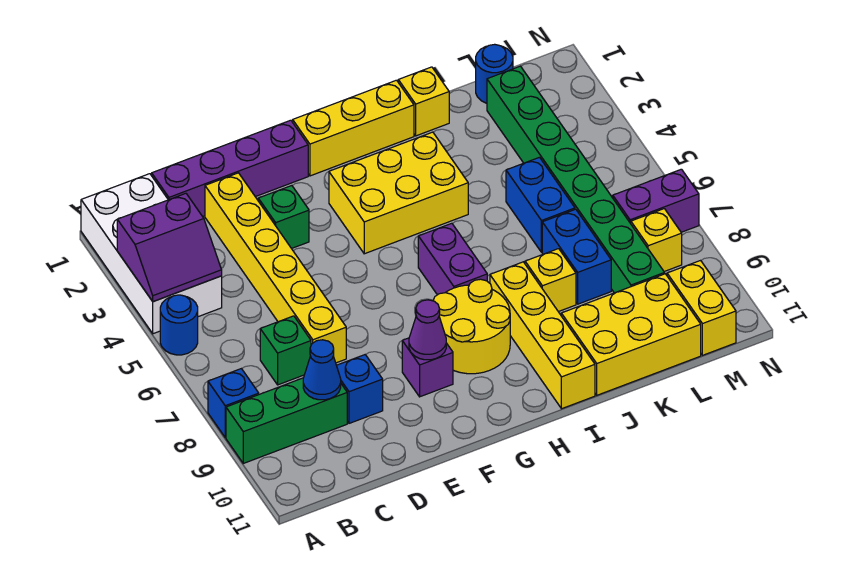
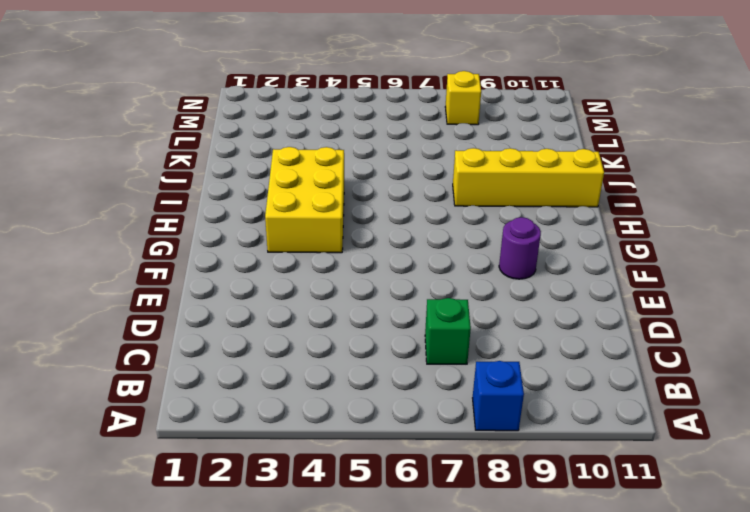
purple round brick F9 level 1 -> purple brick F9 level 1
none -> white brick A1:B4 level 1
none -> blue round brick A5 level 1
none -> green brick A9:C9 level 1

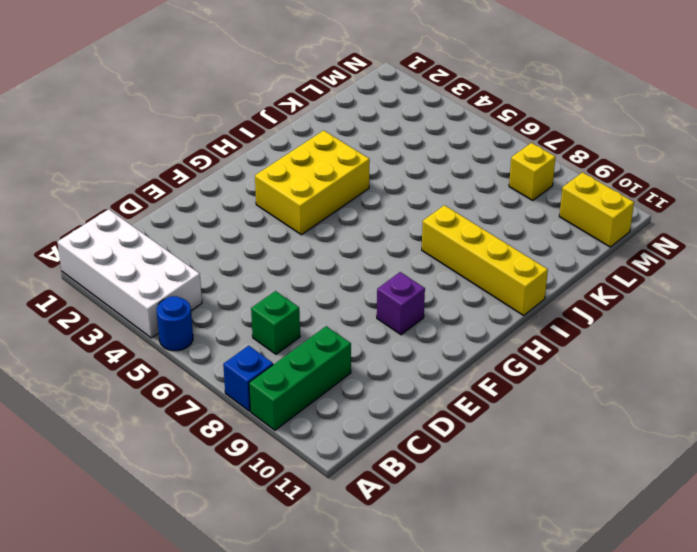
none -> purple brick C1:F1 level 1
none -> yellow brick D2:D7 level 1
none -> blue brick D9 level 1

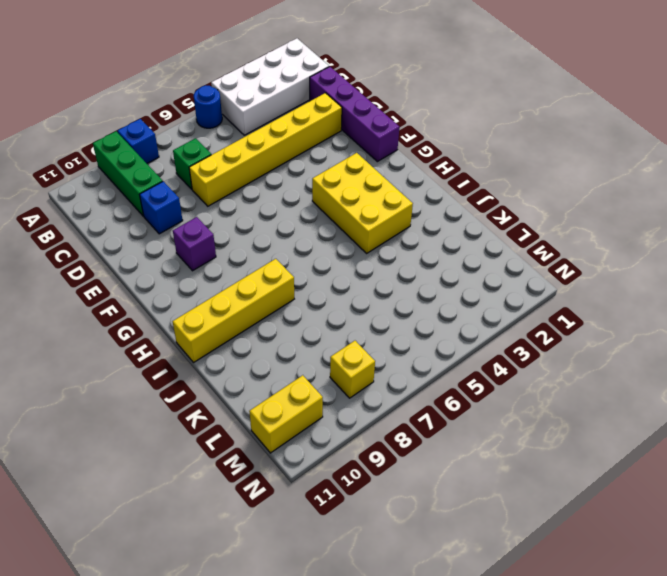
none -> green brick E3 level 1
none -> yellow brick G1:I1 level 1
none -> yellow round brick G8:H9 level 1

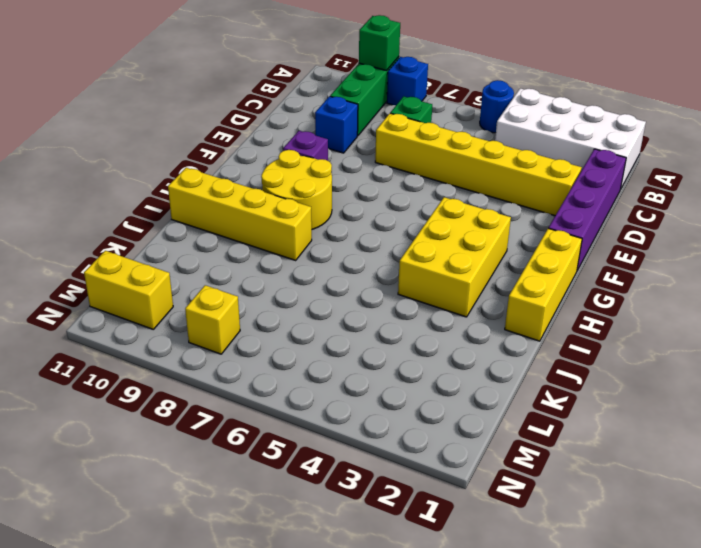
green brick A9 level 2 -> green brick E3 level 1
none -> purple brick H6:H7 level 1
none -> yellow brick J1 level 1
none -> yellow brick J8 level 1

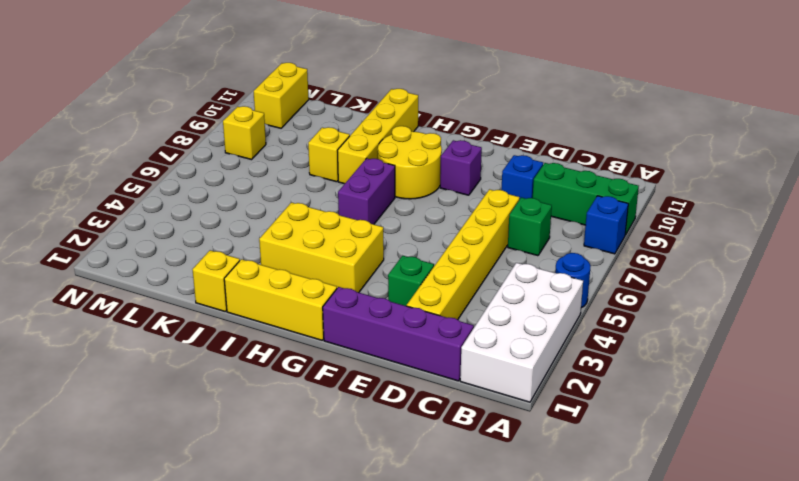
none -> yellow brick J10:L11 level 1
none -> blue brick K5:K6 level 1
none -> blue brick K7:K8 level 1

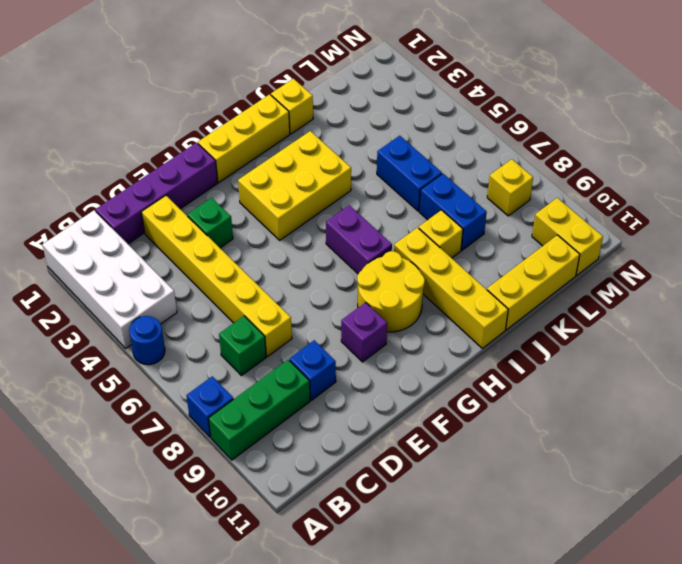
yellow brick J11:L11 level 1 -> yellow brick J10:L11 level 1
none -> blue round brick L1 level 1
none -> green brick L2:L9 level 1
none -> purple brick M7:N7 level 1

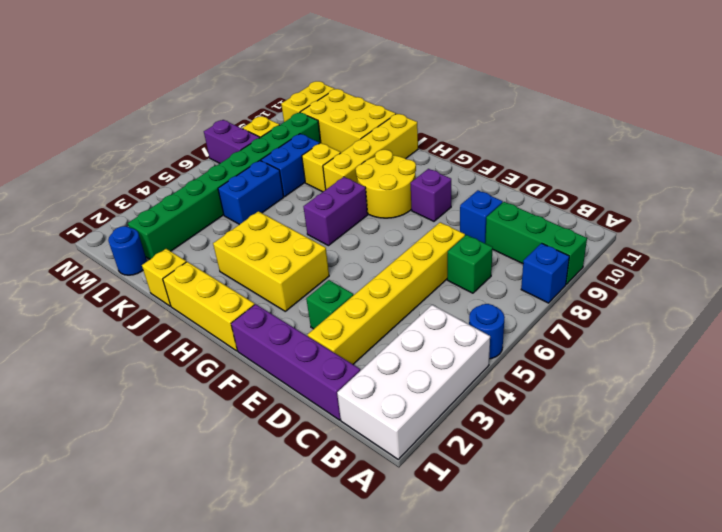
none -> purple slope A3:B4 level 2 top 3
none -> blue cone C9 level 2
none -> purple cone F9 level 2

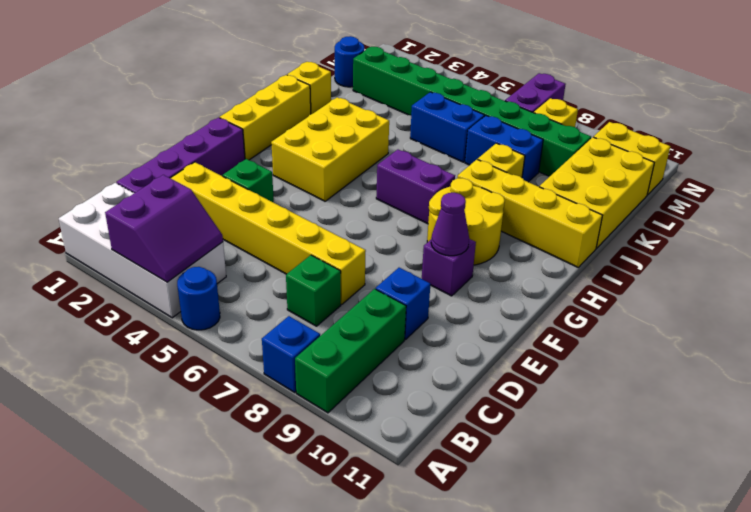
none -> blue cone C9 level 2

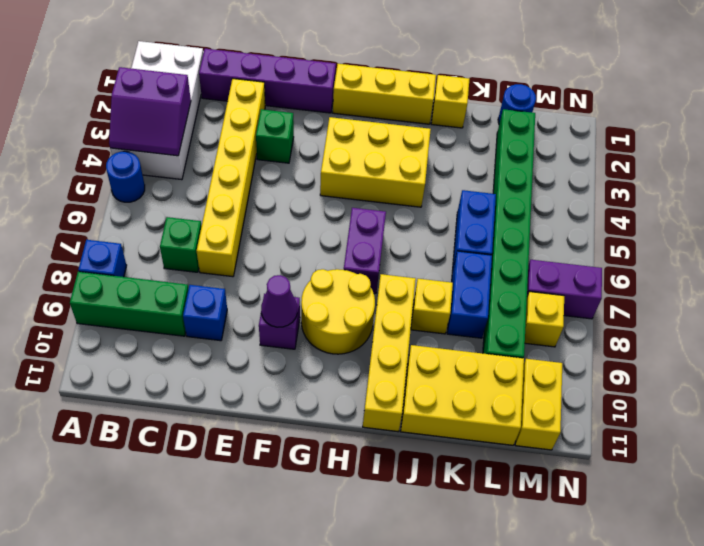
none -> blue cone C9 level 2

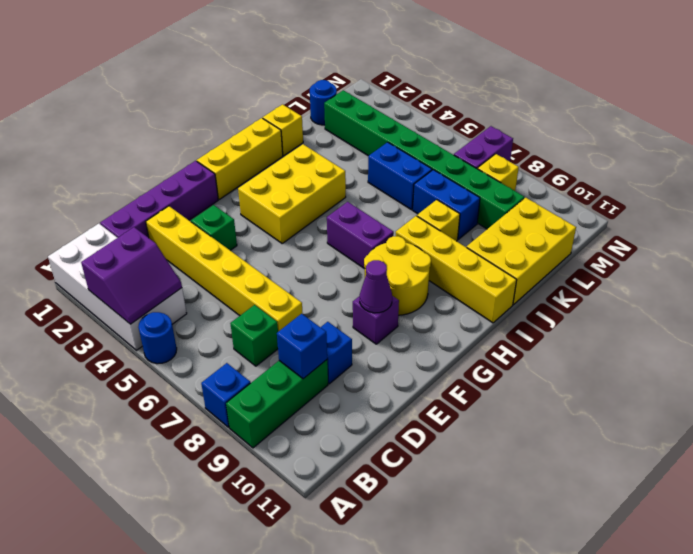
blue brick C9 level 2 -> blue cone C9 level 2
none -> yellow brick M10:M11 level 1

